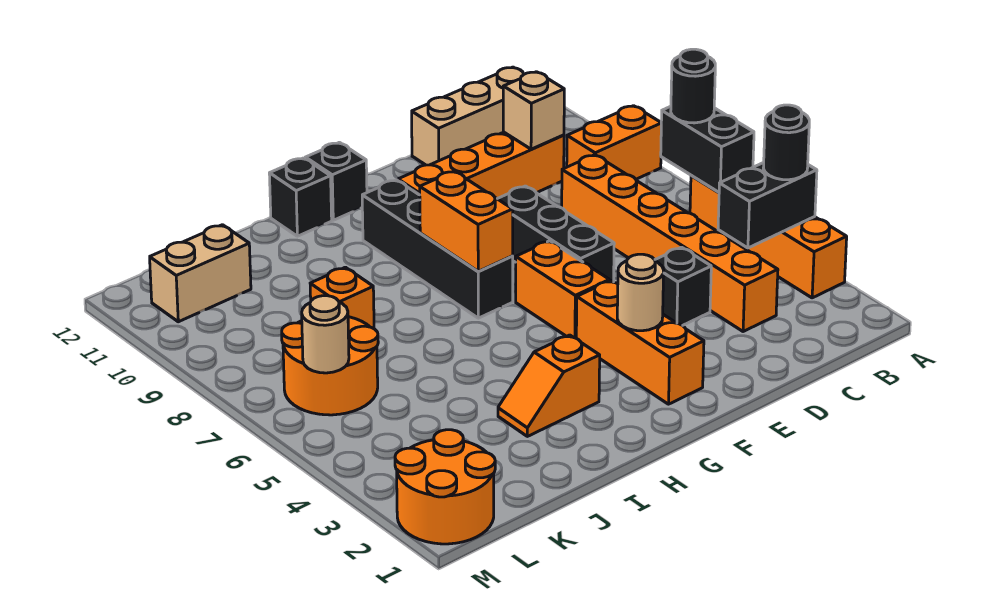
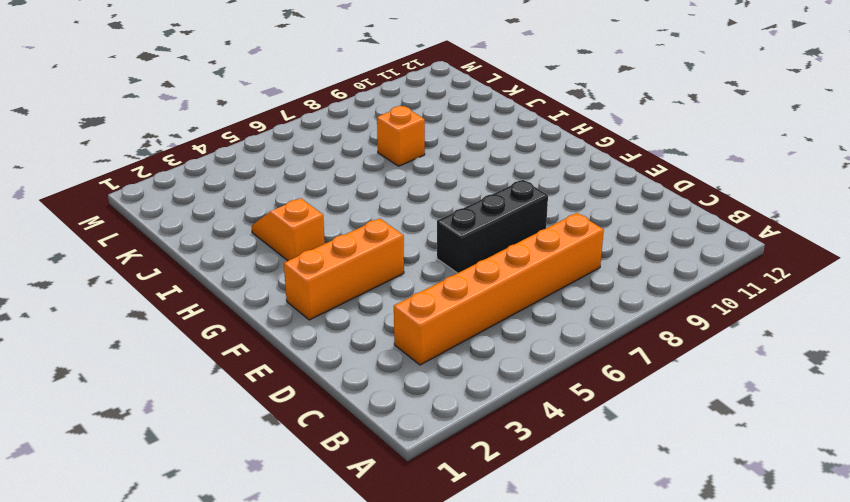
none -> orange brick A3:A6 level 1
none -> orange brick A9:B9 level 1
none -> tan brick B12:D12 level 1

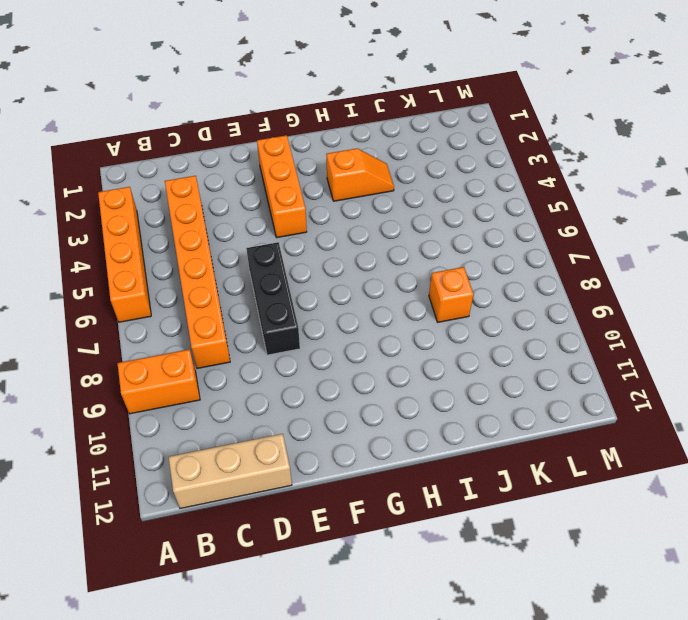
none -> orange brick C10:F10 level 1
none -> black brick D4 level 1
none -> orange brick F5:F6 level 1

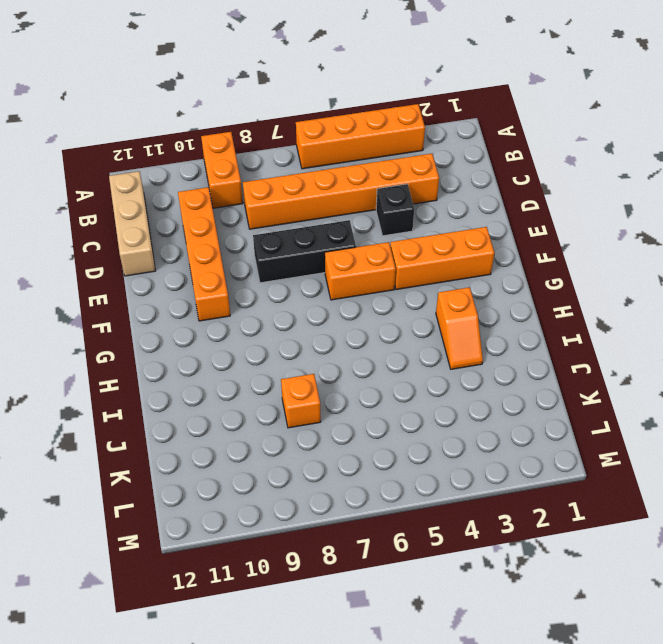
none -> black brick G7:G10 level 1
none -> black brick G12 level 1
none -> black brick H12 level 1

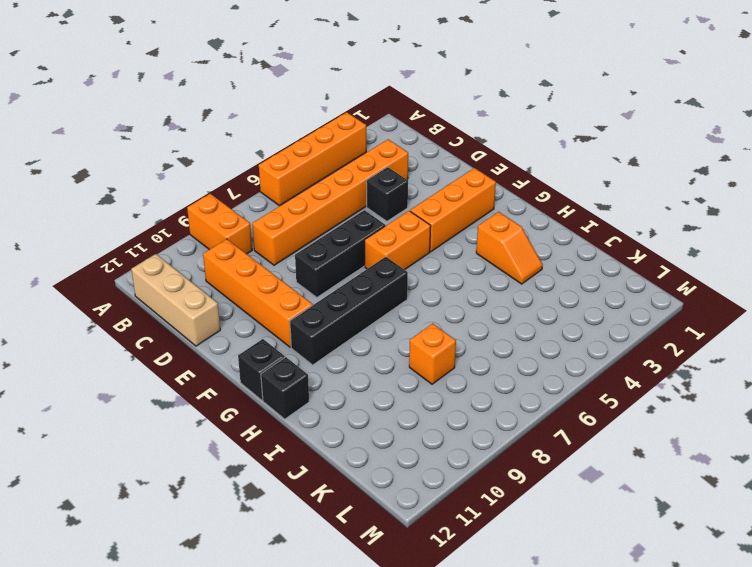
none -> orange round brick K6:L7 level 1
none -> tan brick K11:L11 level 1
none -> orange round brick L1:M2 level 1

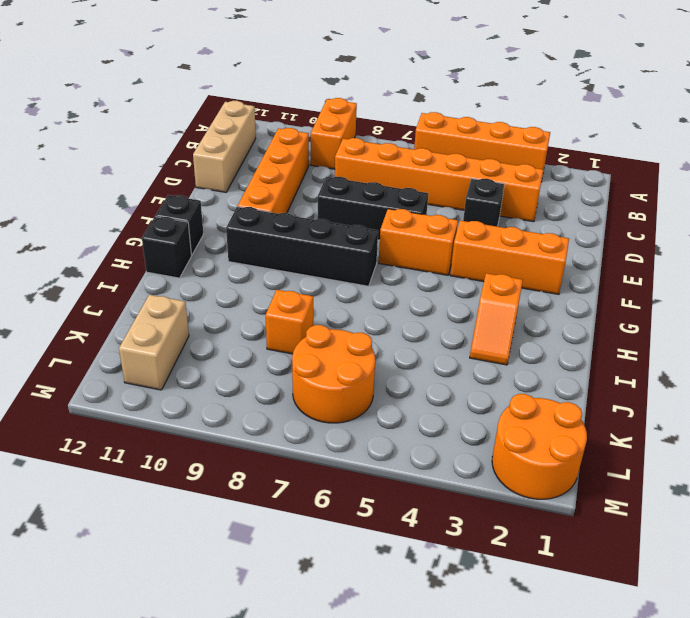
none -> black brick A4:B4 level 2
none -> black brick A6:A7 level 2
none -> tan brick C10 level 2

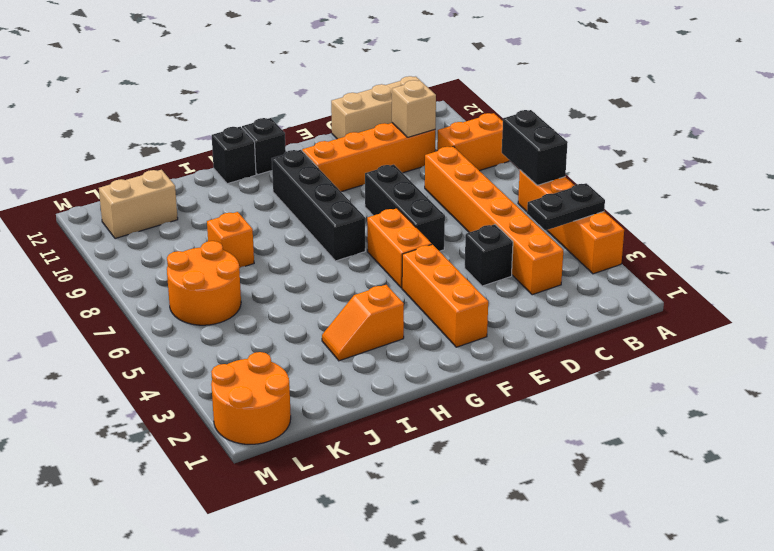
black plate A4:B4 level 2 -> black brick A4:B4 level 2
none -> tan round brick F3 level 2
none -> orange brick G7:G8 level 2
none -> tan round brick L6 level 2

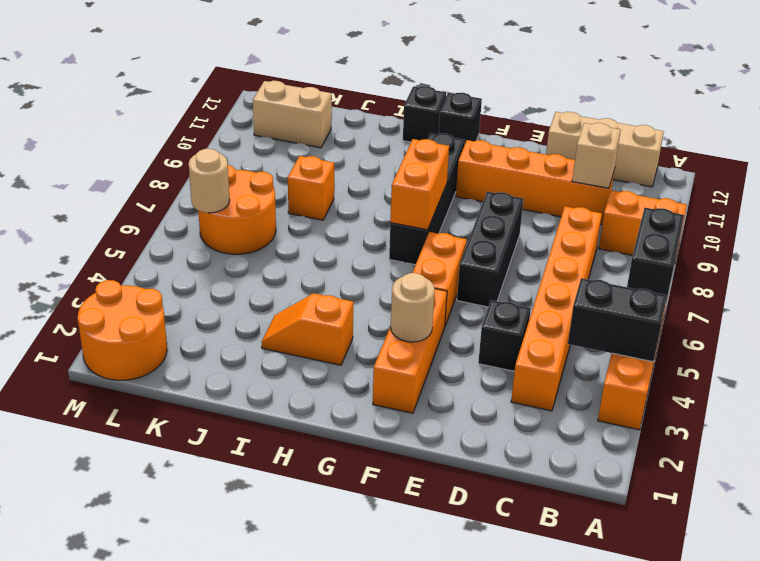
none -> black round brick A4 level 3
none -> black round brick A7 level 3

